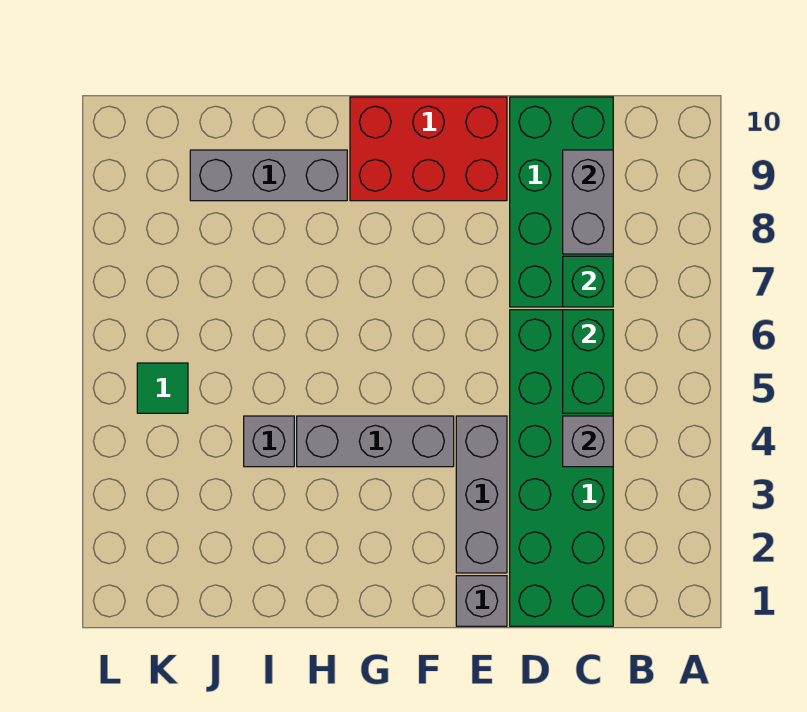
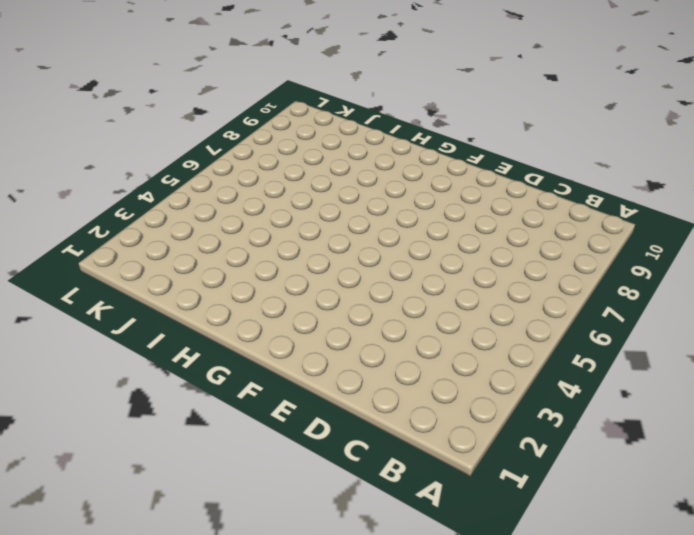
none -> green brick C1:D6 level 1
none -> green brick C7:D10 level 1
none -> grey brick E1 level 1

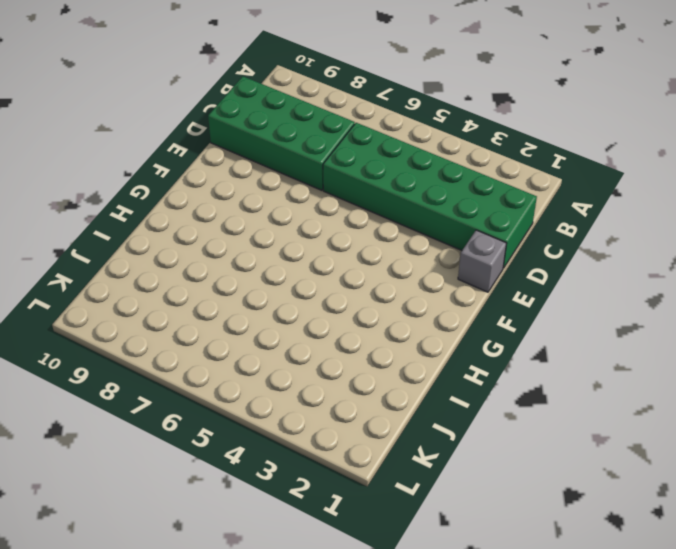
none -> grey brick E2:E4 level 1
none -> red brick E9:G10 level 1
none -> grey brick F4:H4 level 1

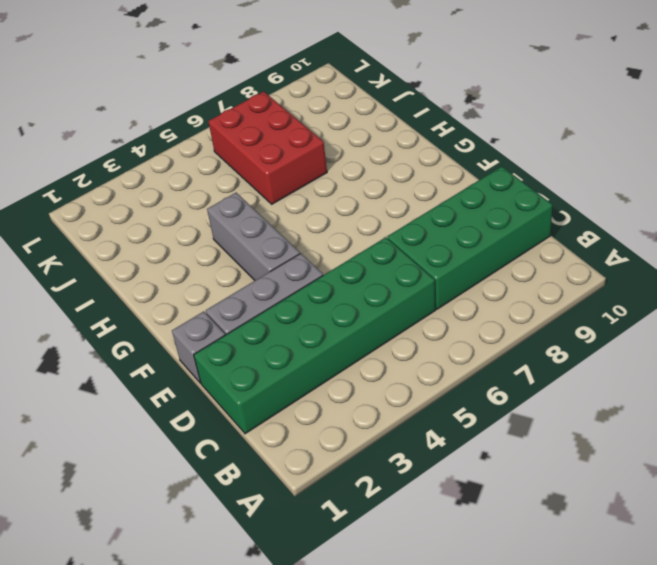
red brick I6:K7 level 1 -> red brick E9:G10 level 1
none -> grey brick H9:J9 level 1
none -> grey brick I4 level 1
none -> green tile K5 level 1

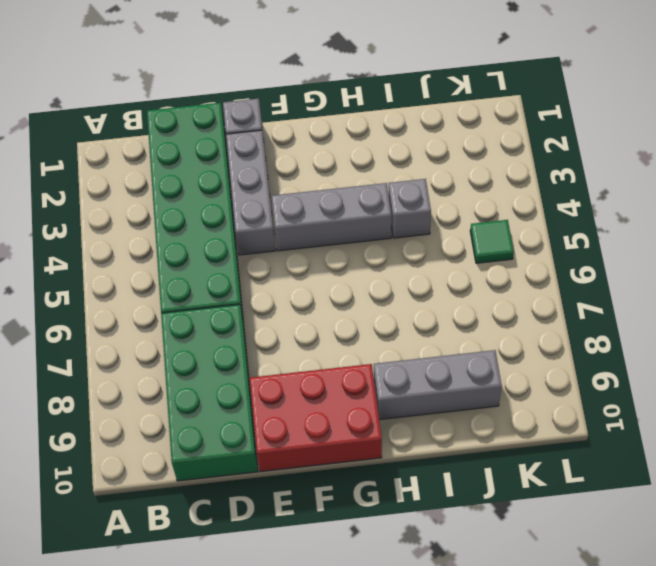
none -> grey brick C4 level 2
none -> green brick C5:C6 level 2
none -> green brick C7 level 2

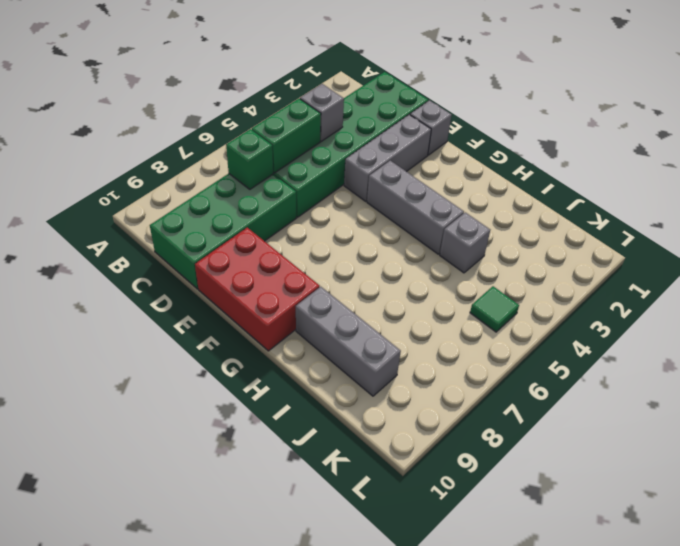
none -> grey brick C8:C9 level 2

